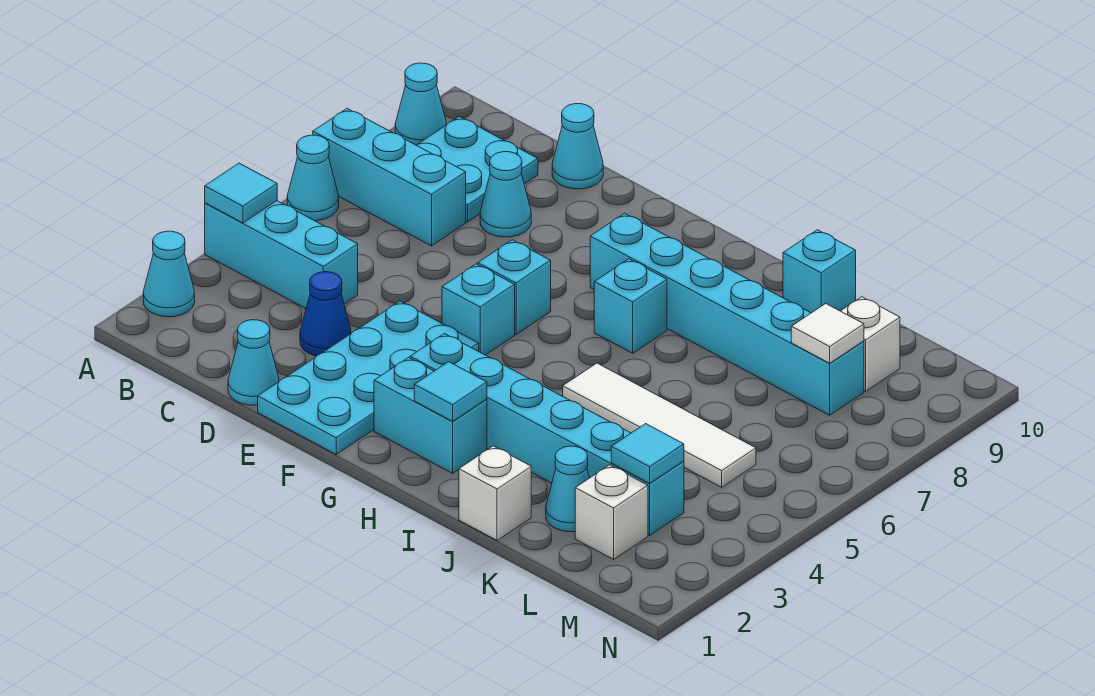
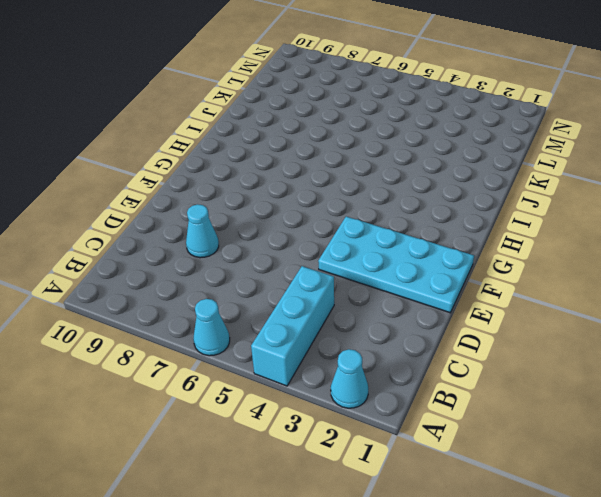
none -> cyan brick A7:C7 level 1
none -> cyan cone A9 level 1
none -> cyan plate B8:C9 level 1

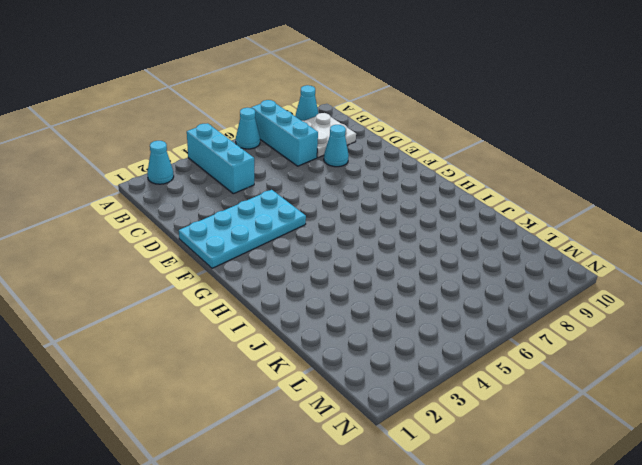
white plate B8:C9 level 1 -> cyan plate B8:C9 level 1
none -> cyan cone D1 level 1
none -> blue cone D3 level 1
none -> cyan cone D10 level 1

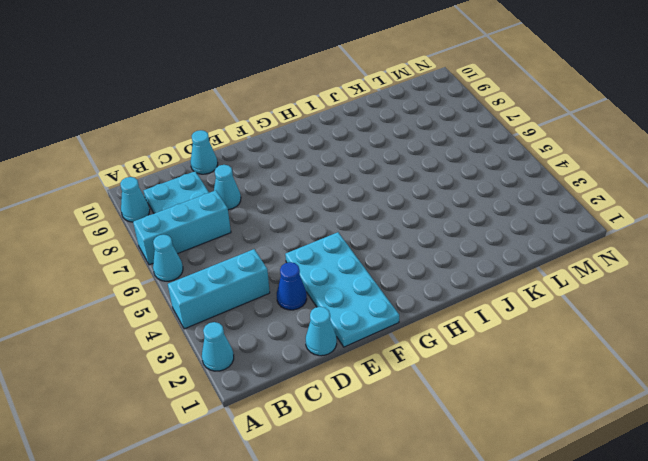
none -> cyan brick F5 level 1
none -> cyan brick F6 level 1
none -> cyan brick G2:H2 level 1

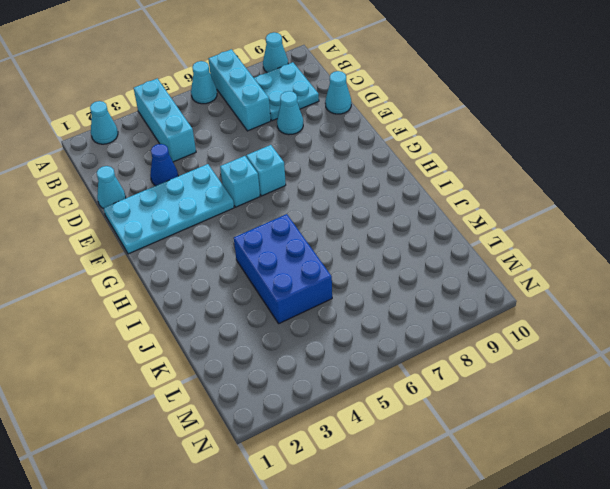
blue brick I4:K5 level 1 -> white tile I5:L5 level 1
none -> cyan brick G2:H2 level 1
none -> cyan brick G3:L3 level 1
none -> cyan brick G8:L8 level 1

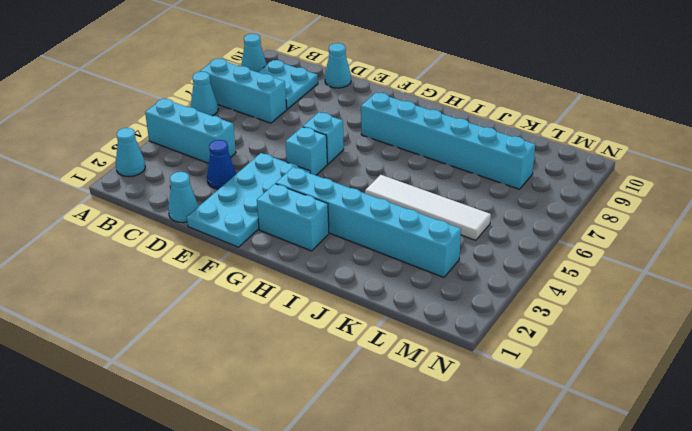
none -> cyan cone D8 level 1
none -> cyan brick H7 level 1
none -> white brick J1 level 1

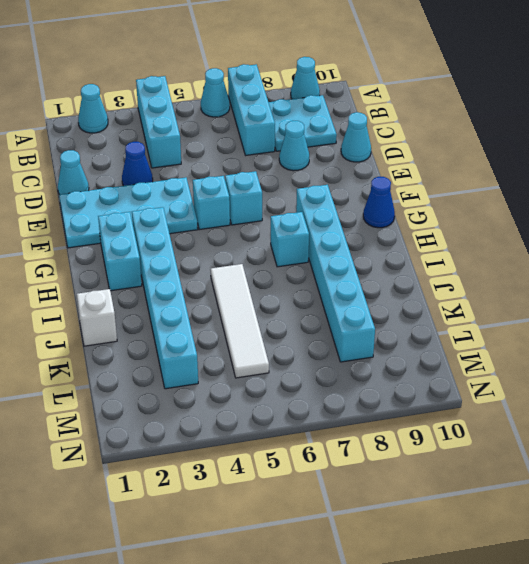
blue cone G10 level 1 -> none
none -> cyan brick J10 level 1
none -> cyan cone K2 level 1
none -> white brick L2 level 1

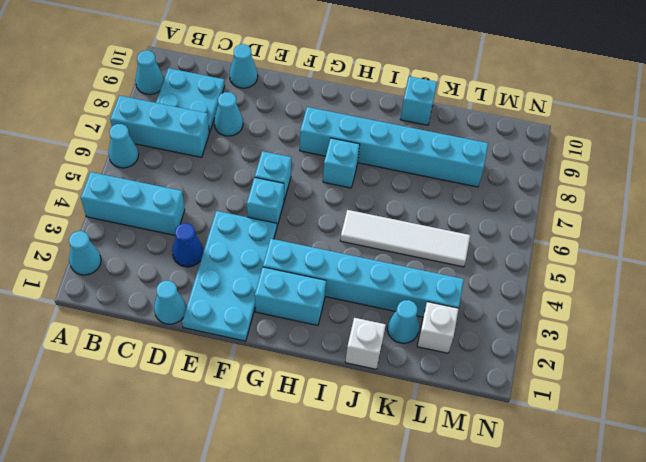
none -> white brick L9 level 1
none -> cyan tile A4 level 2
none -> cyan tile H2 level 2

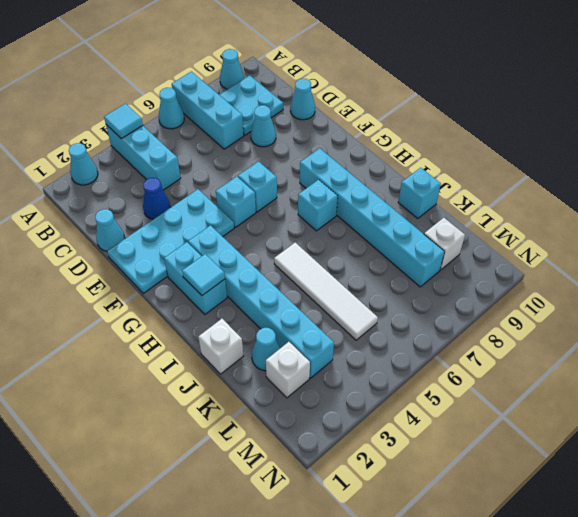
none -> cyan tile L3 level 2
none -> white tile L8 level 2

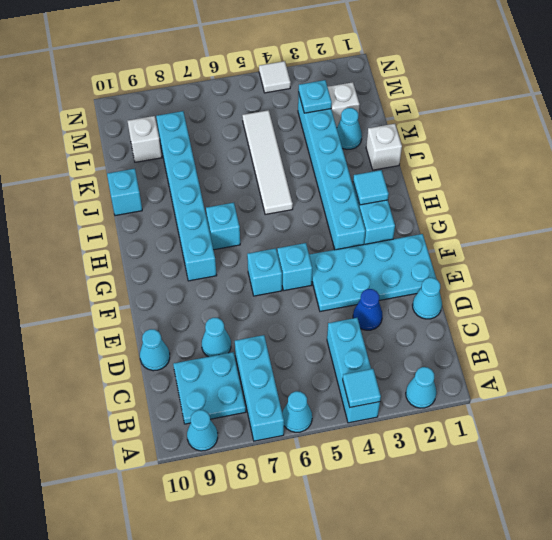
cyan plate L3 level 2 -> cyan tile L3 level 2
white tile N4 level 1 -> white tile L8 level 2

